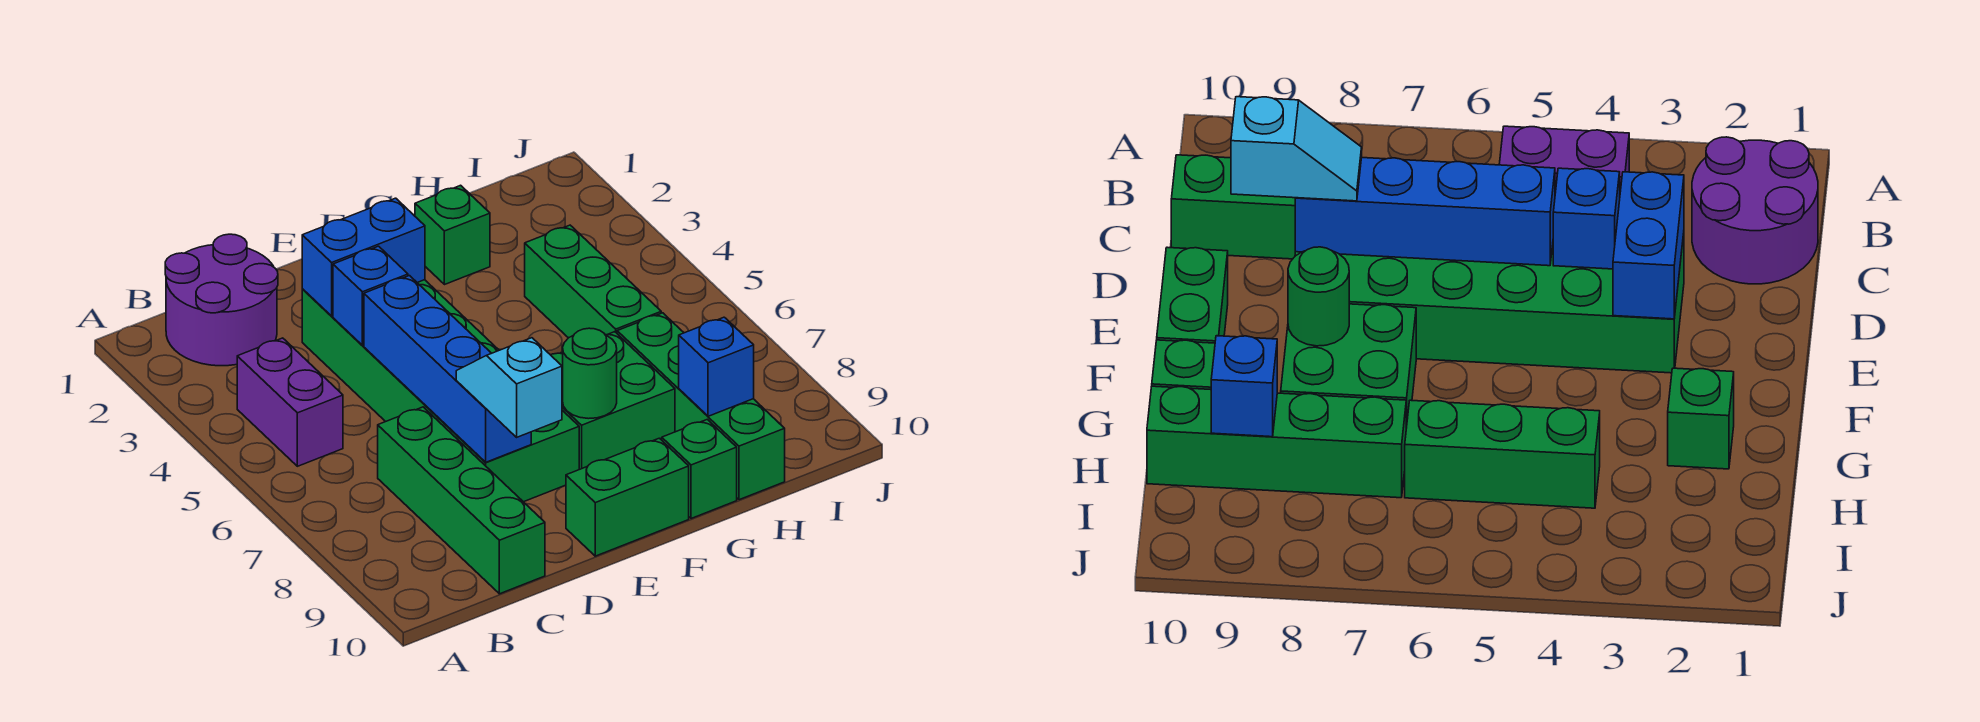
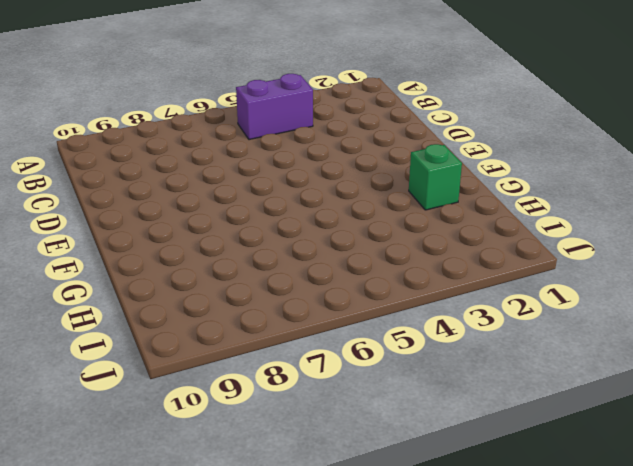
none -> purple round brick B1:C2 level 1
none -> green brick C7:C10 level 1
none -> green brick D3:E8 level 1

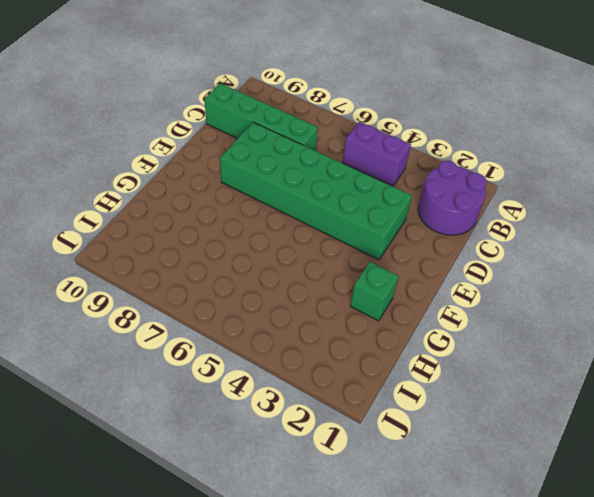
none -> green brick E10:F10 level 1
none -> green brick F7:G8 level 1
none -> green brick G10 level 1

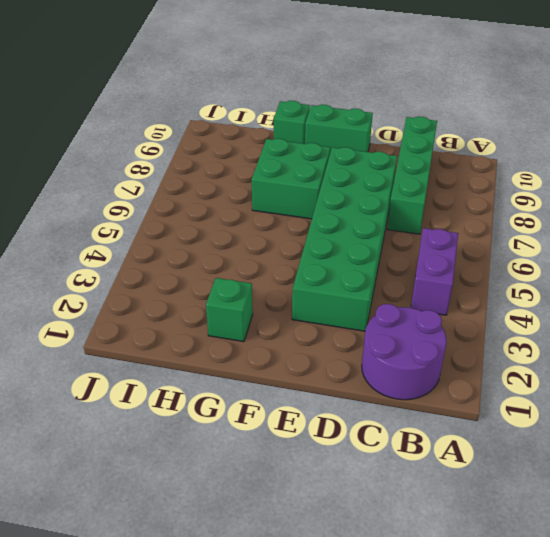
none -> green brick H4:H6 level 1
none -> green brick H7:H10 level 1
none -> blue brick D3:E3 level 2

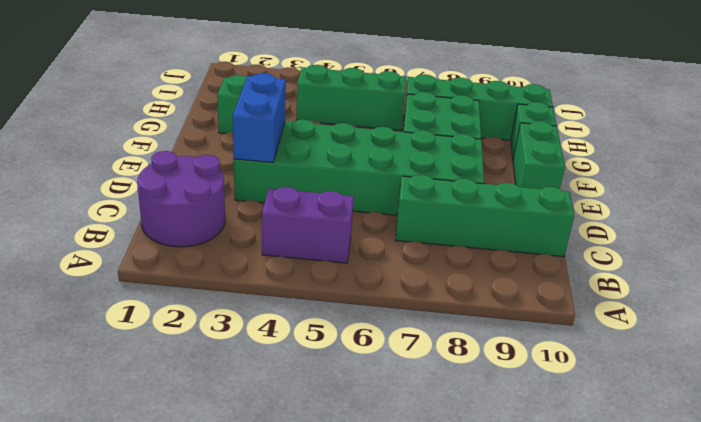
none -> blue brick D4 level 2
none -> blue brick D5:D8 level 2
none -> green round brick F8 level 2

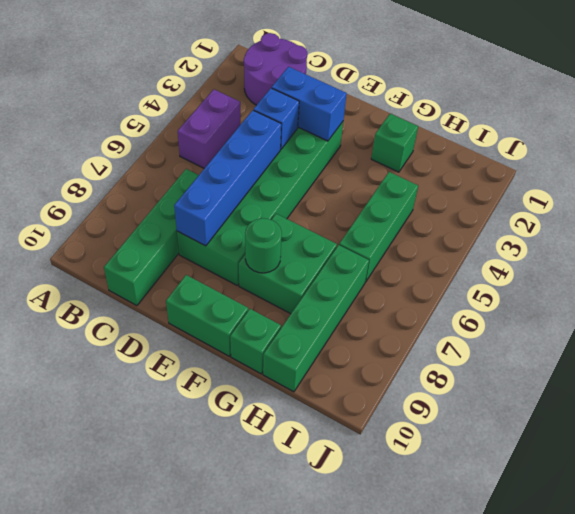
none -> blue brick H9 level 2
none -> cyan slope D8:D9 level 3 top 9

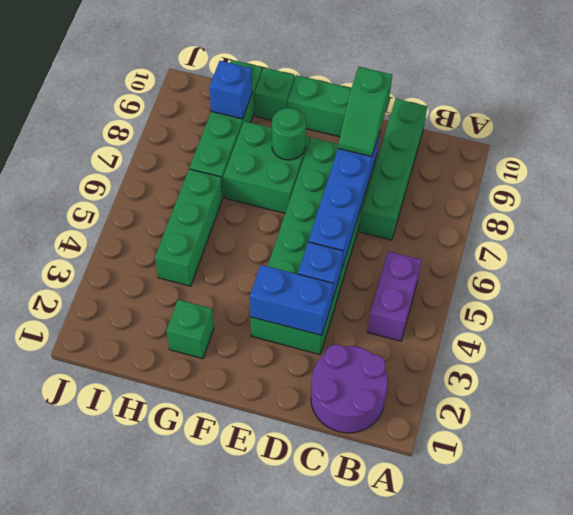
green slope D8:D9 level 3 top 9 -> cyan slope D8:D9 level 3 top 9

